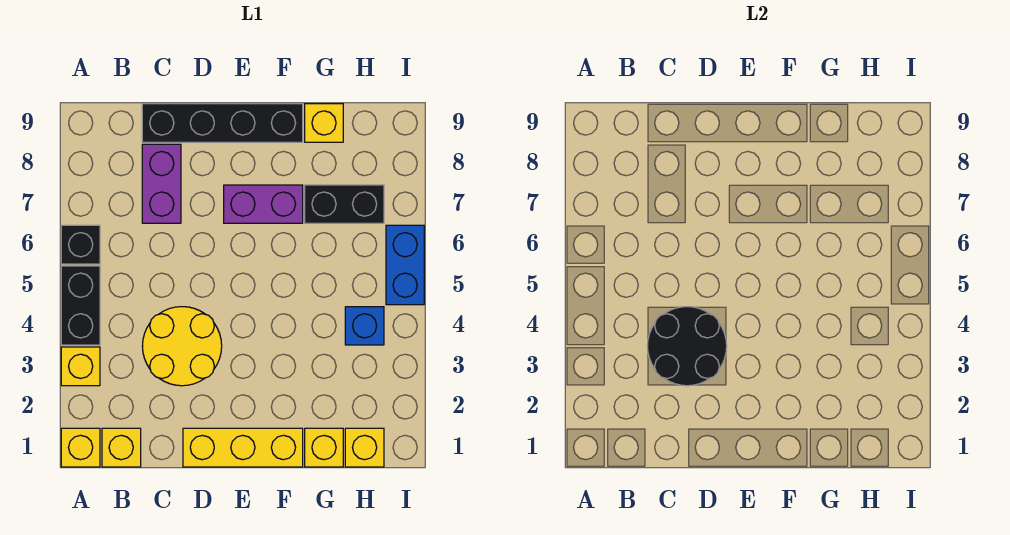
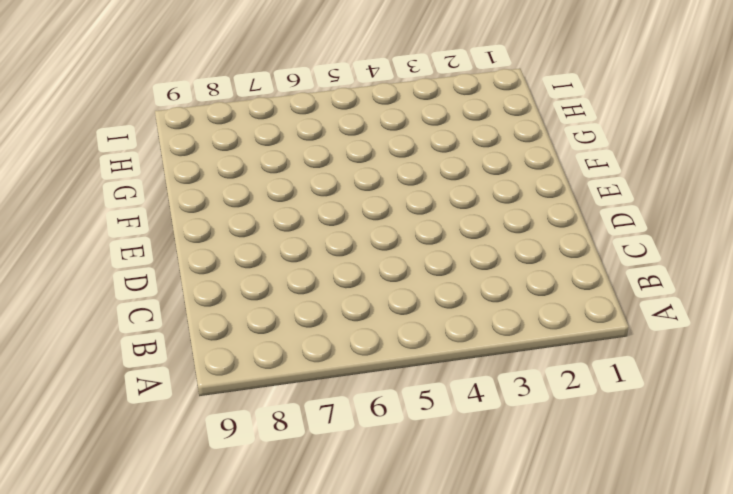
none -> yellow brick A1 level 1
none -> yellow brick A3 level 1
none -> black brick A4:A5 level 1

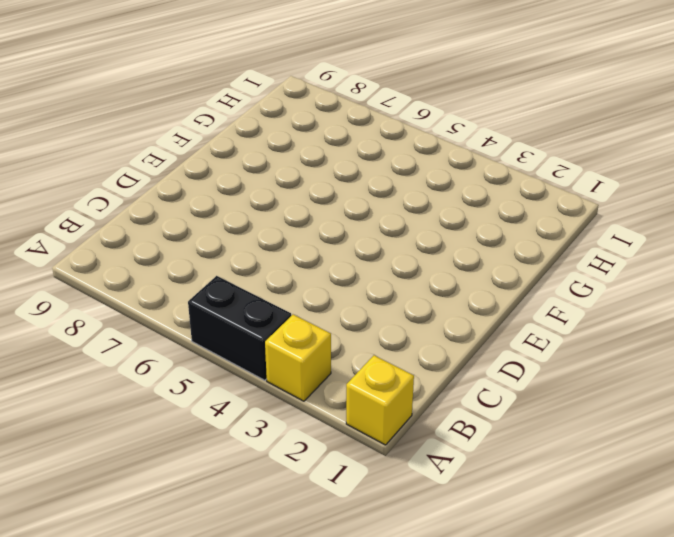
none -> black brick A6 level 1
none -> yellow brick B1 level 1
none -> yellow round brick C3:D4 level 1

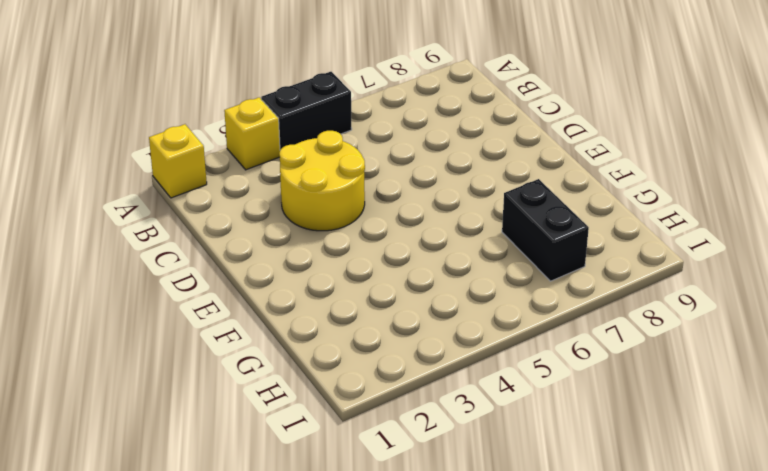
none -> black brick A6 level 1
none -> yellow brick B1 level 1
none -> purple brick C7:C8 level 1

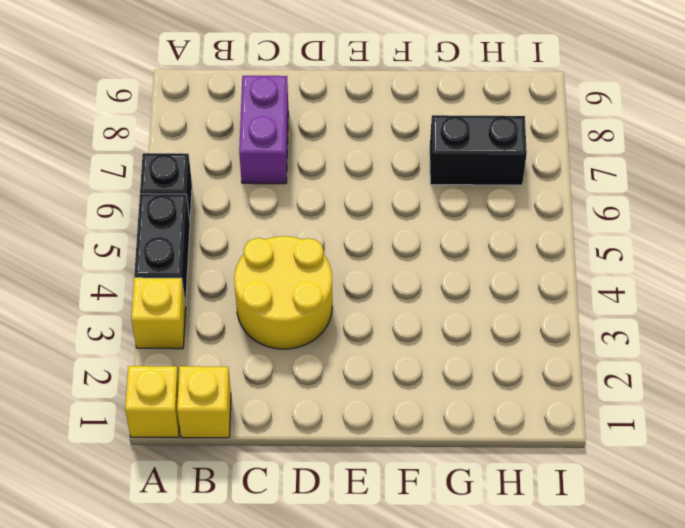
none -> black brick C9:F9 level 1
none -> yellow brick D1:F1 level 1
none -> purple brick E7:F7 level 1

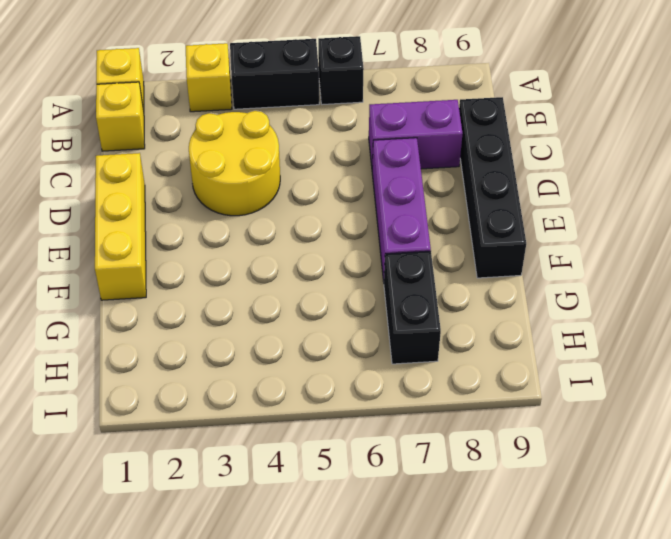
purple brick D7:F7 level 1 -> purple brick E7:F7 level 1
none -> yellow brick G1 level 1
none -> yellow brick G9 level 1
none -> yellow brick H1 level 1

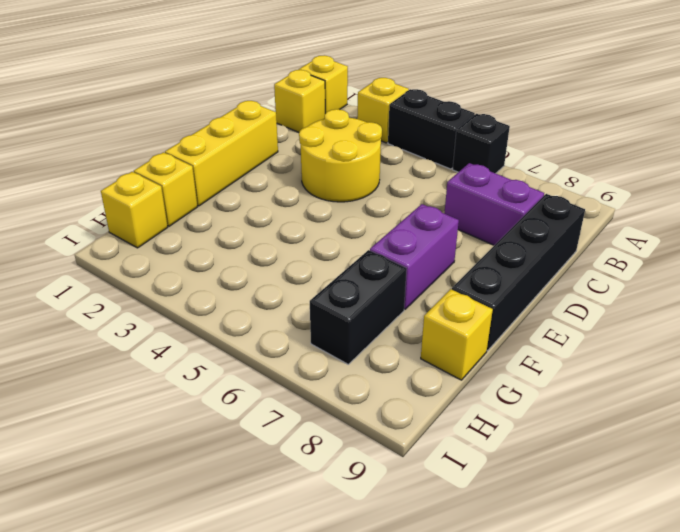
none -> blue brick H4 level 1
none -> blue brick I5:I6 level 1
none -> black round brick C3:D4 level 2

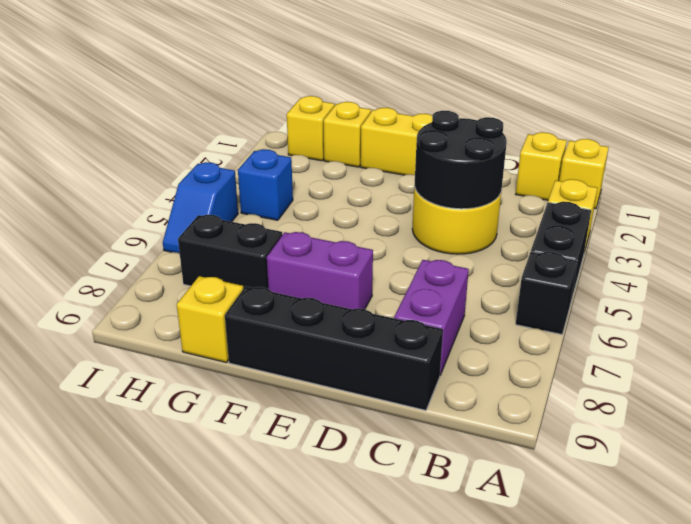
blue slope I5:I6 level 1 top 5 -> blue brick I5:I6 level 1

